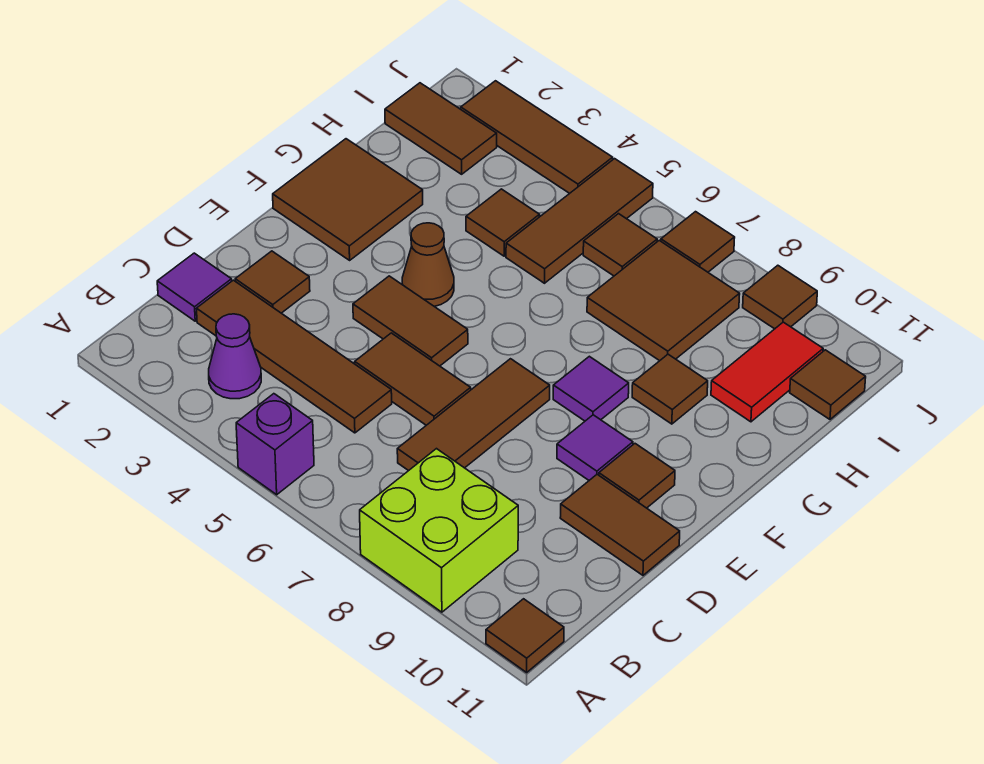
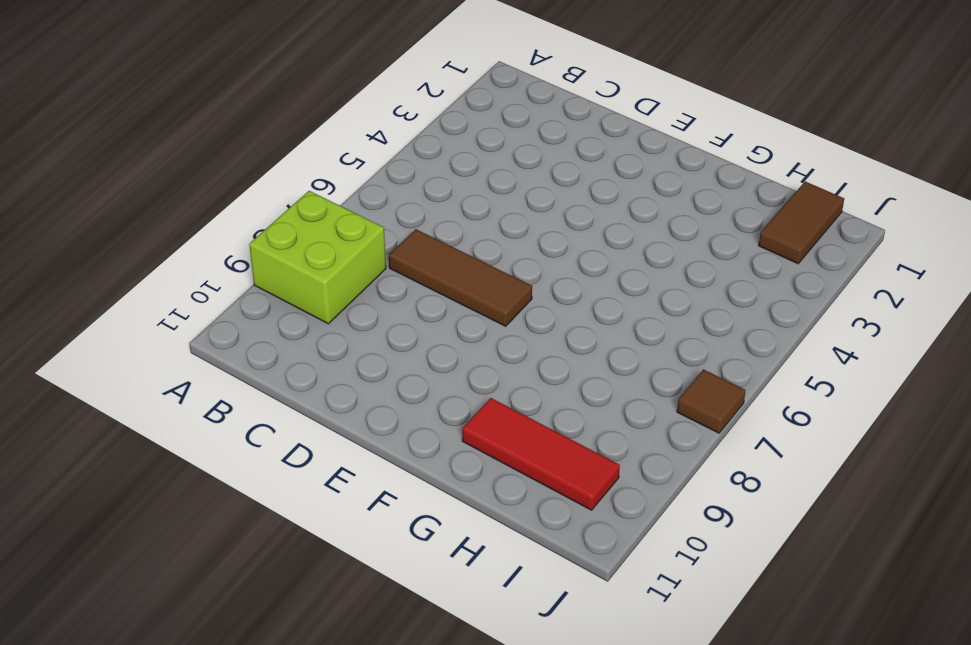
red tile G10:I10 level 1 -> red tile H10:I10 level 1
none -> purple brick A5 level 1
none -> brown tile A11 level 1
none -> purple cone B3 level 1

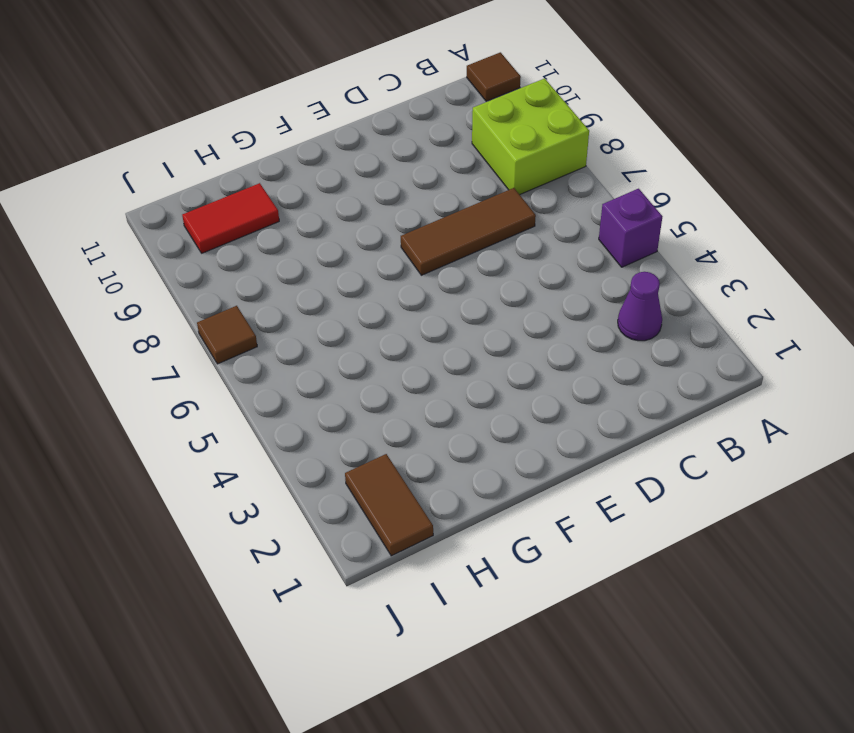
none -> purple tile C1 level 1
none -> brown tile C2:C5 level 1
none -> brown tile D2 level 1

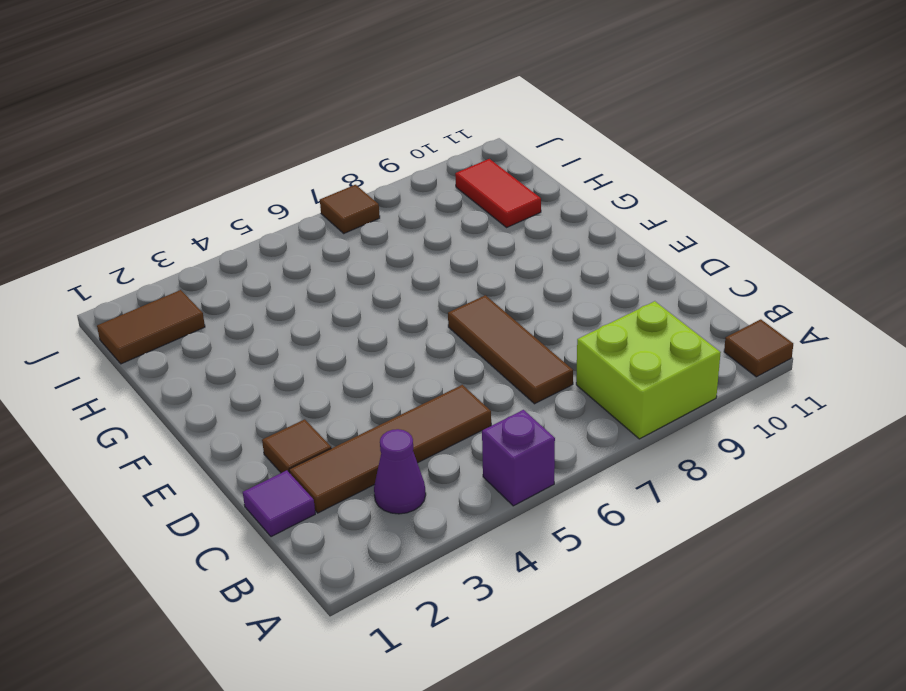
none -> brown tile D5:D6 level 1
none -> brown tile D10:D11 level 1
none -> brown tile E4:E5 level 1

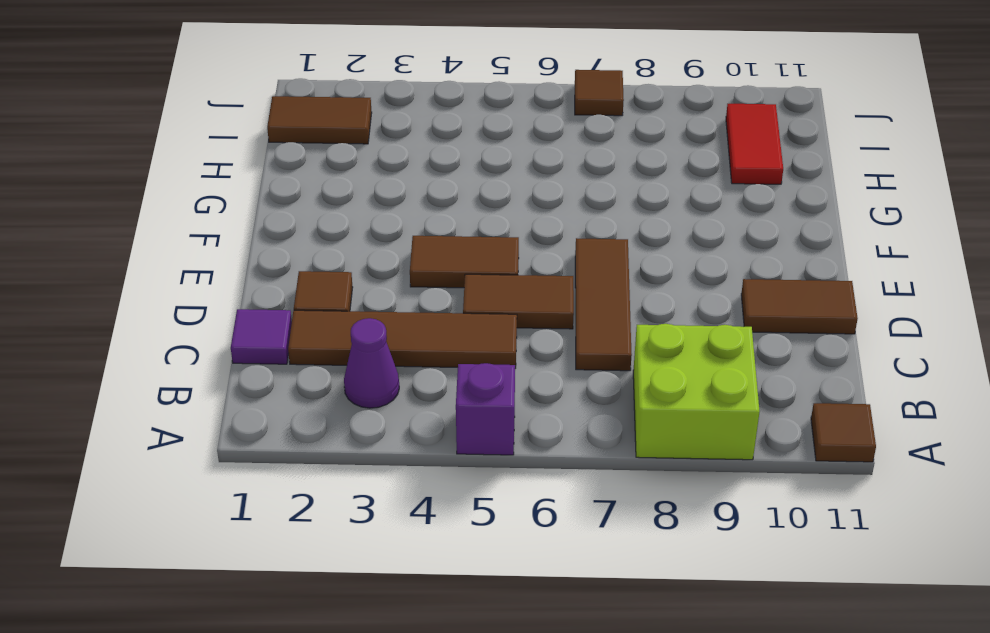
none -> purple tile E9 level 1
none -> brown tile E10 level 1
none -> brown tile F1:G2 level 1

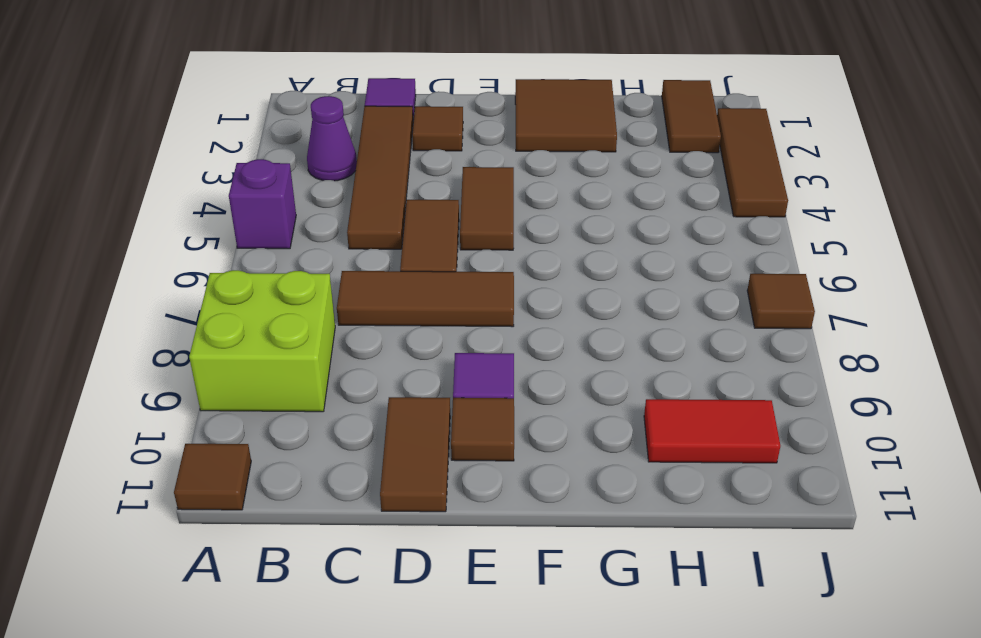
none -> brown cone F4 level 1
none -> purple tile F8 level 1
none -> brown tile G9 level 1

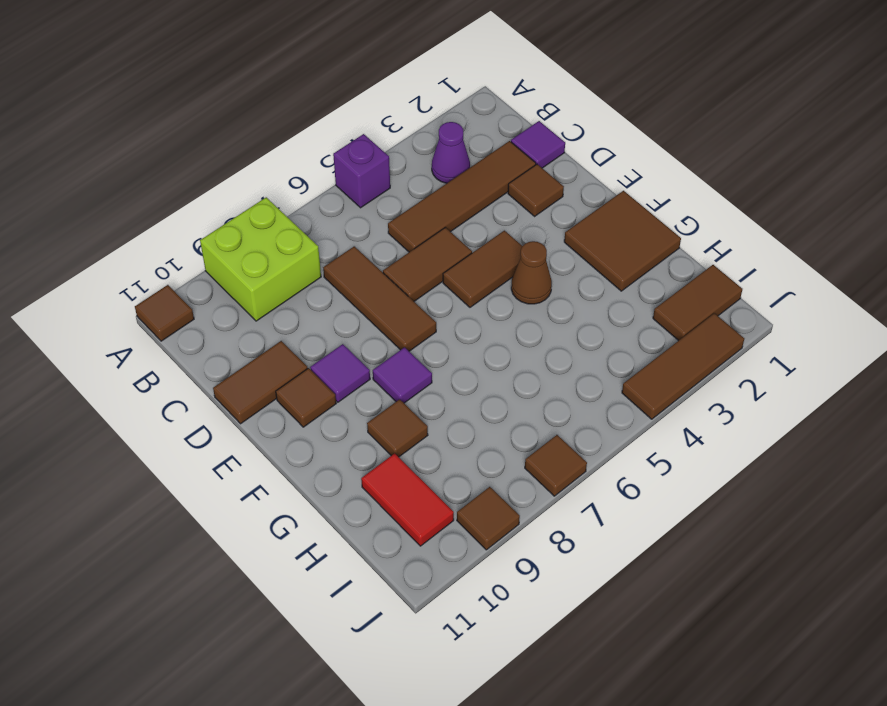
none -> brown tile H4 level 1
none -> brown tile H5:J5 level 1
none -> brown tile H7:I8 level 1

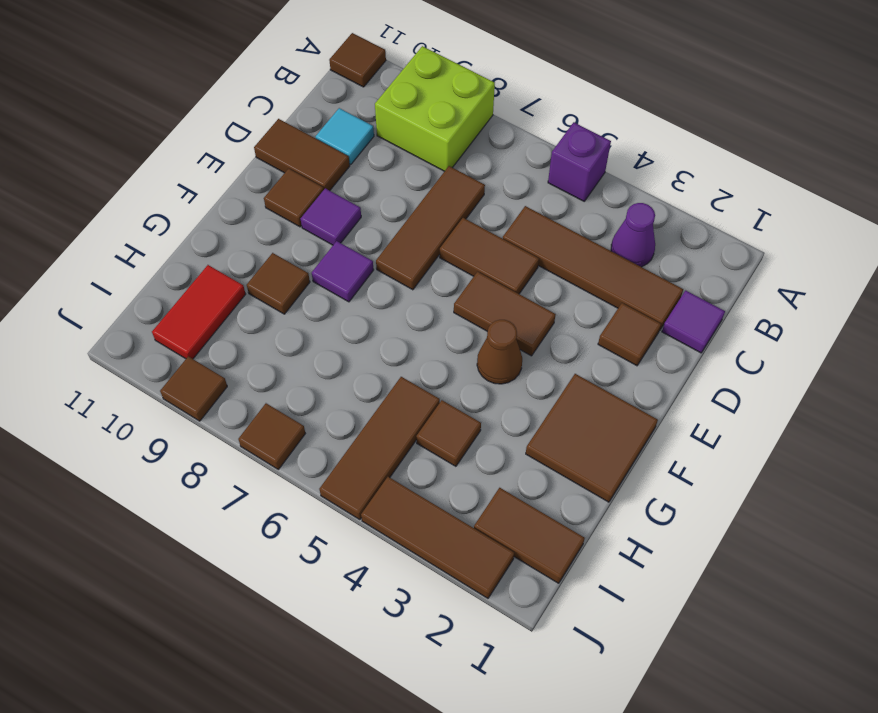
cyan tile C10 level 1 -> none
none -> brown tile H7:I8 level 1
none -> brown tile I6 level 1
none -> brown tile I11 level 1

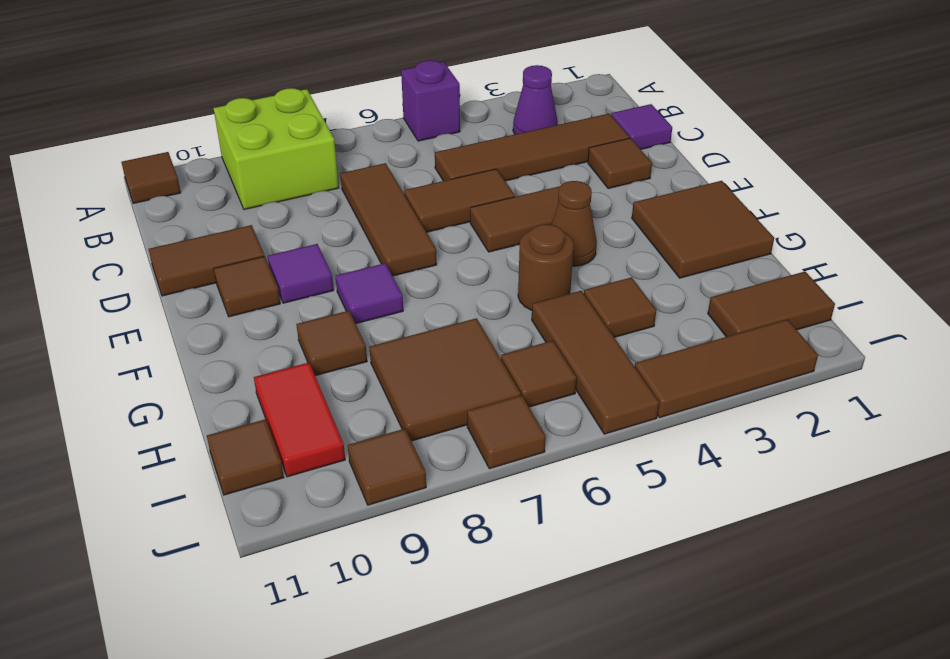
brown round brick G5 level 1 -> none

